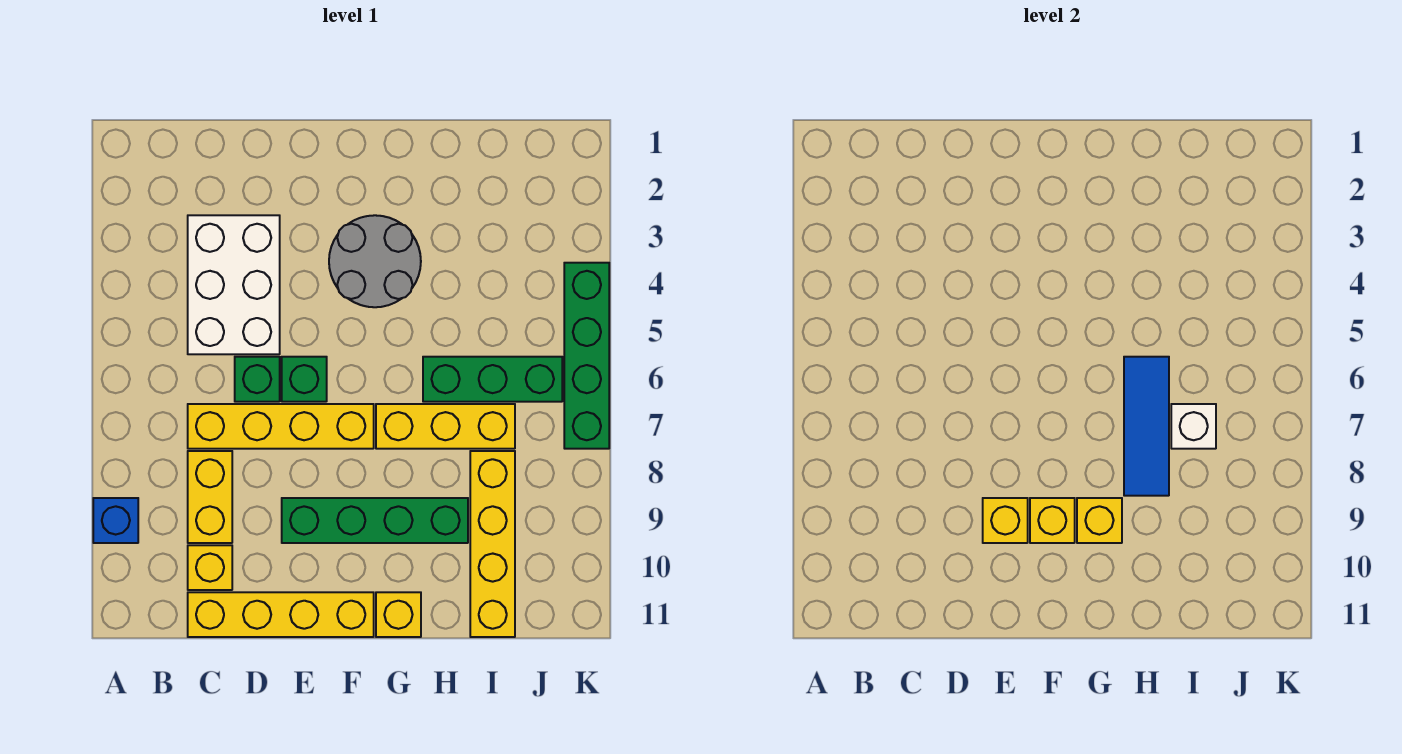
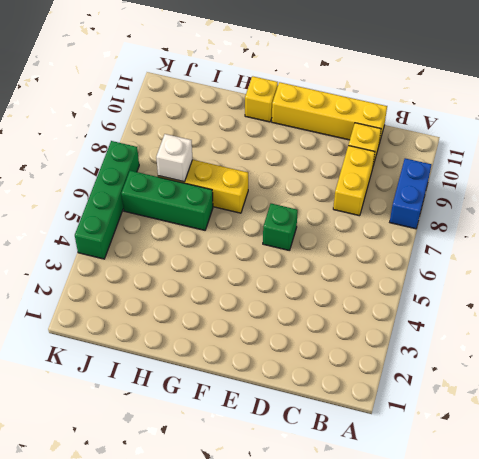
blue brick A8:A9 level 1 -> blue brick A9 level 1
none -> white brick C3:D5 level 1
none -> yellow brick C7:F7 level 1
none -> green brick D6 level 1

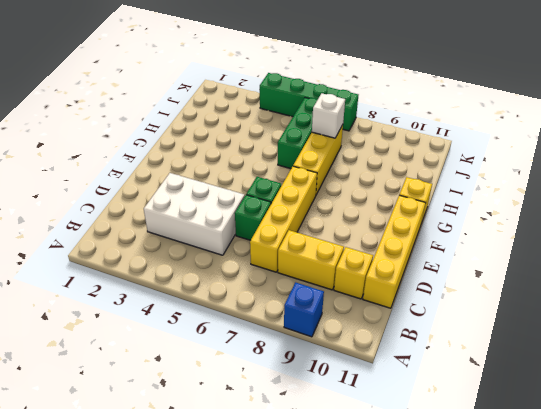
none -> green brick E9:H9 level 1
none -> grey round brick F3:G4 level 1
none -> yellow brick I8:I11 level 1

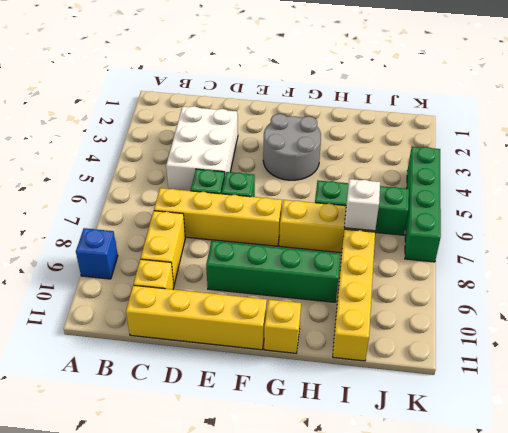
none -> yellow brick E9 level 2
none -> yellow brick F9 level 2
none -> yellow brick G9 level 2

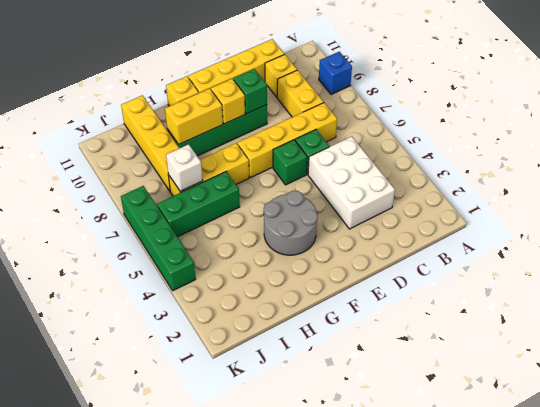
green brick E9 level 2 -> yellow brick E9 level 2
yellow brick G9:H9 level 2 -> yellow brick G9 level 2
none -> blue tile H6:H8 level 2

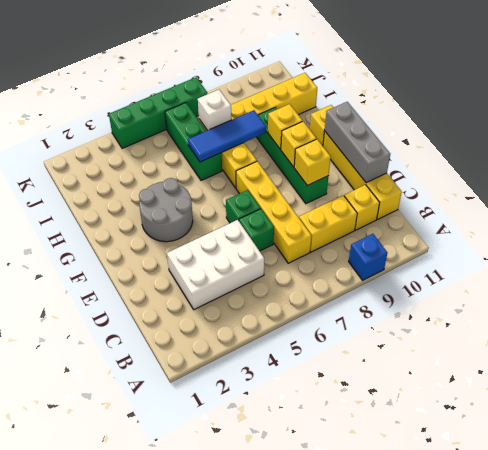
grey brick D11:F11 level 2 -> none

